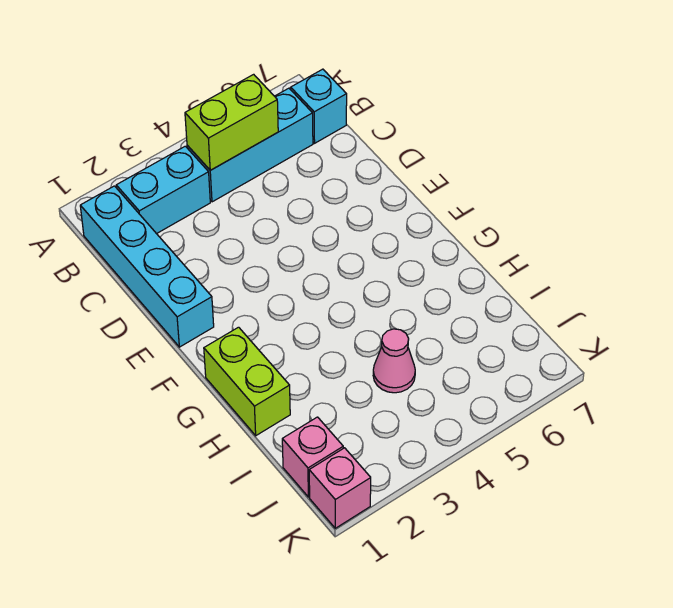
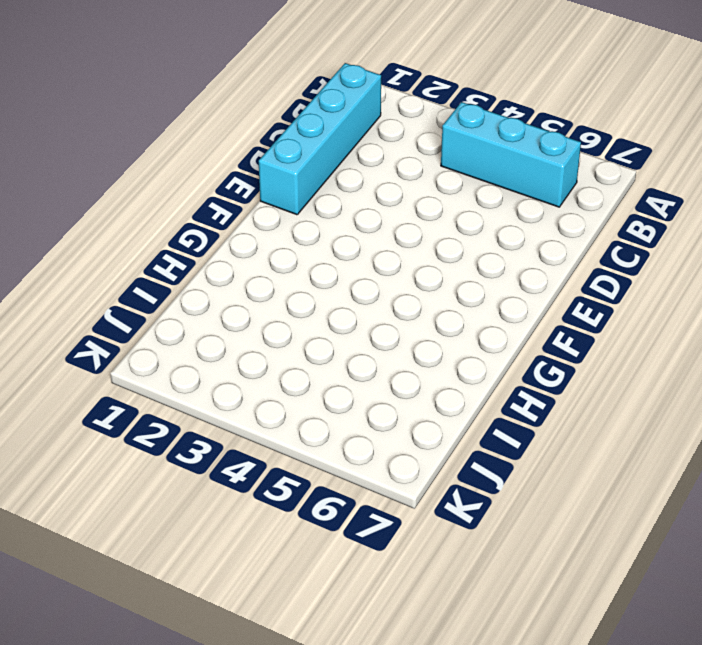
none -> cyan brick B2:B3 level 1
none -> cyan brick B7 level 1

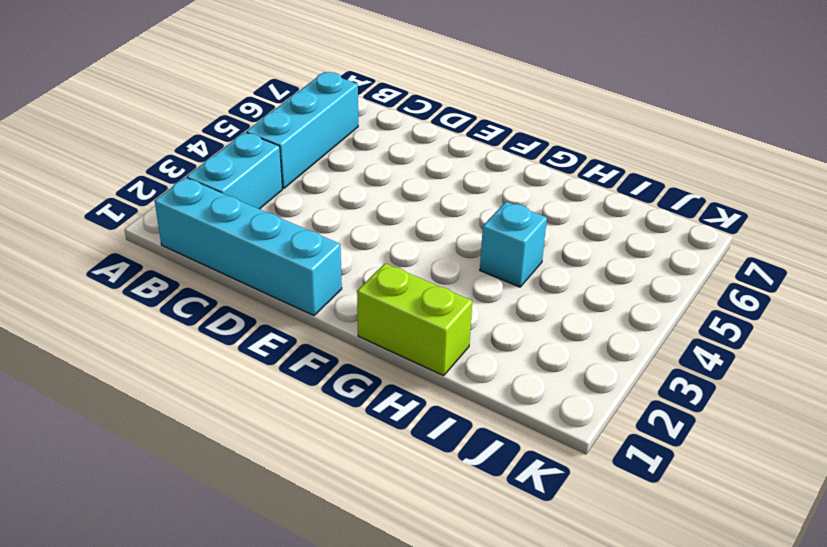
cyan brick H4 level 1 -> cyan brick B7 level 1
none -> pink cone I4 level 1
none -> pink brick J1 level 1

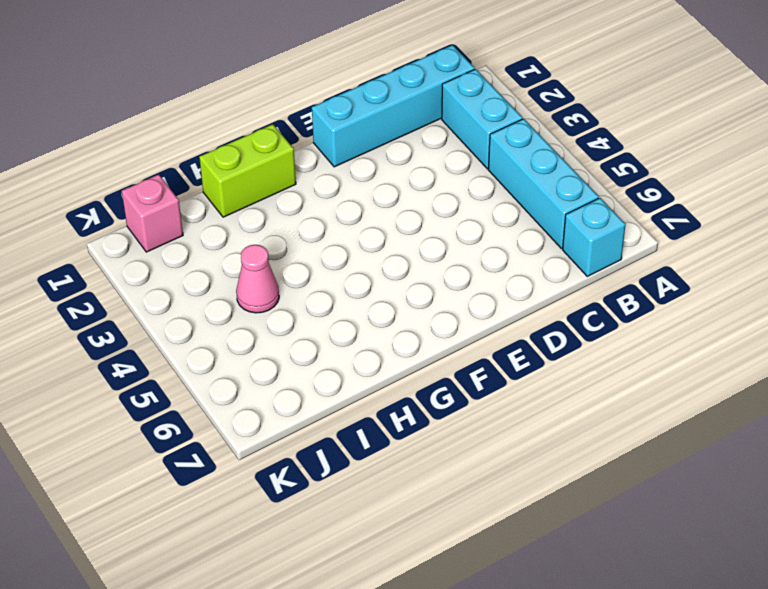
none -> pink brick K1 level 1
none -> lime brick B4:B5 level 2

